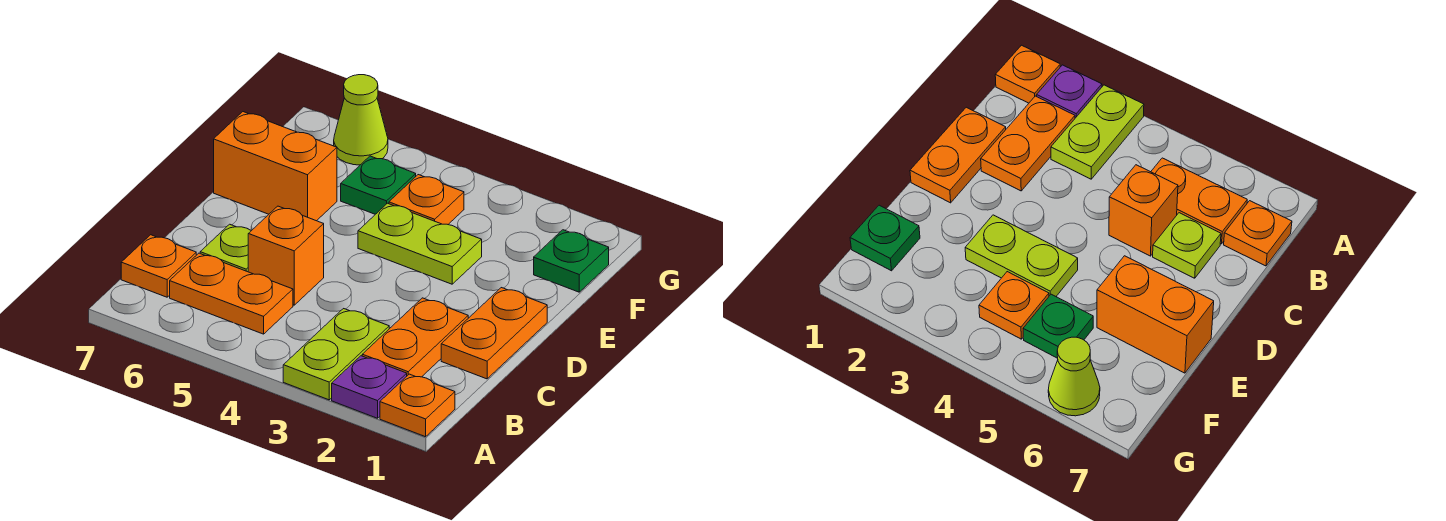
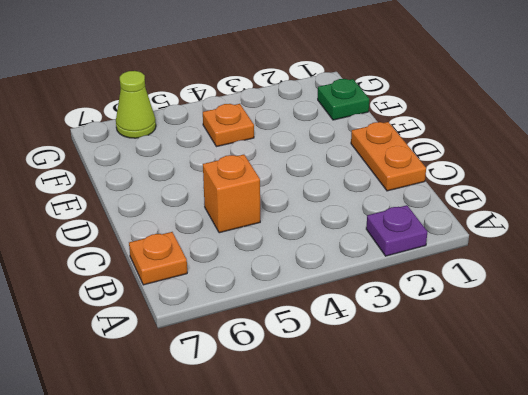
none -> orange plate A1 level 1
none -> lime plate A3:B3 level 1
none -> orange plate B2:C2 level 1

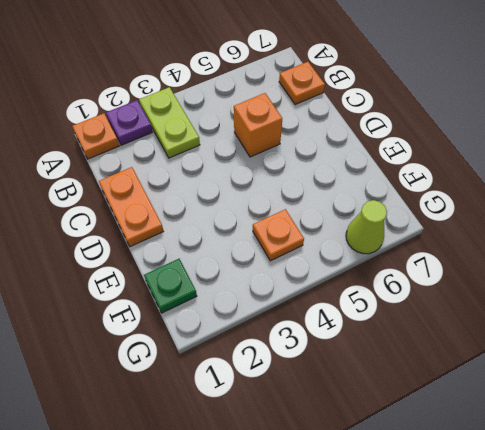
none -> orange plate B2:C2 level 1
none -> orange plate B5:B6 level 1
none -> lime plate C6 level 1

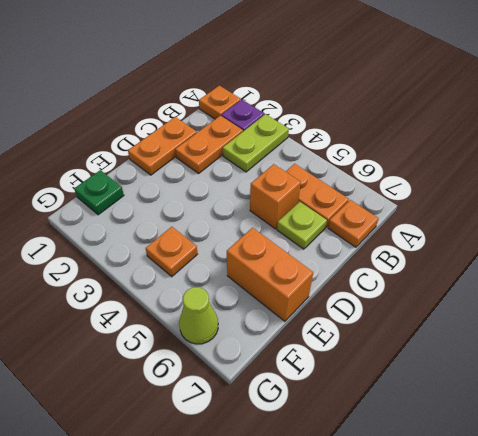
none -> lime plate E3:E4 level 1
none -> green plate F5 level 1

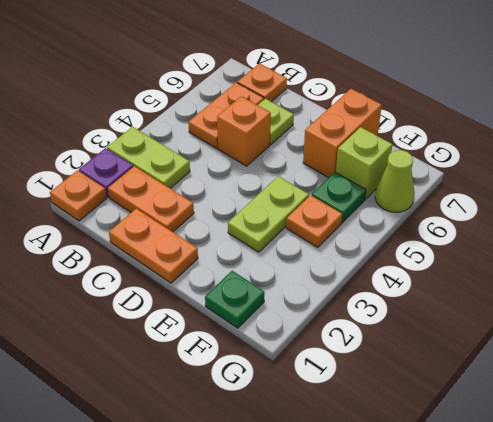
lime brick F6 level 1 -> none

